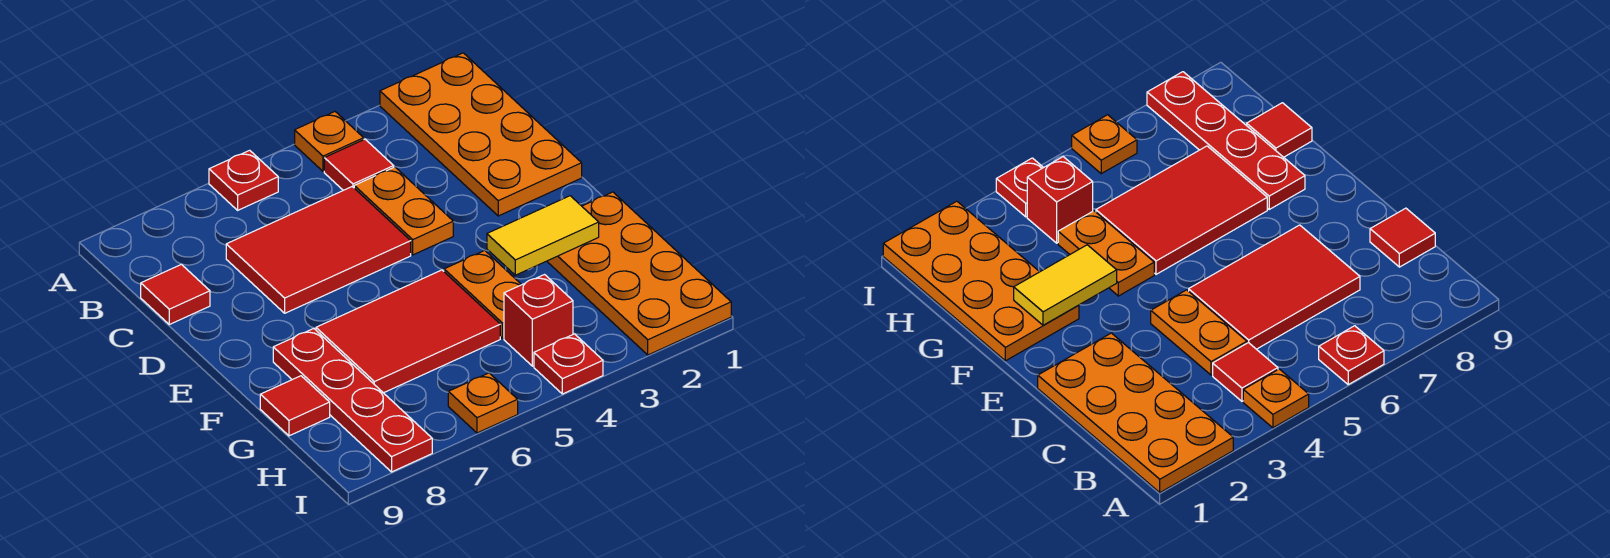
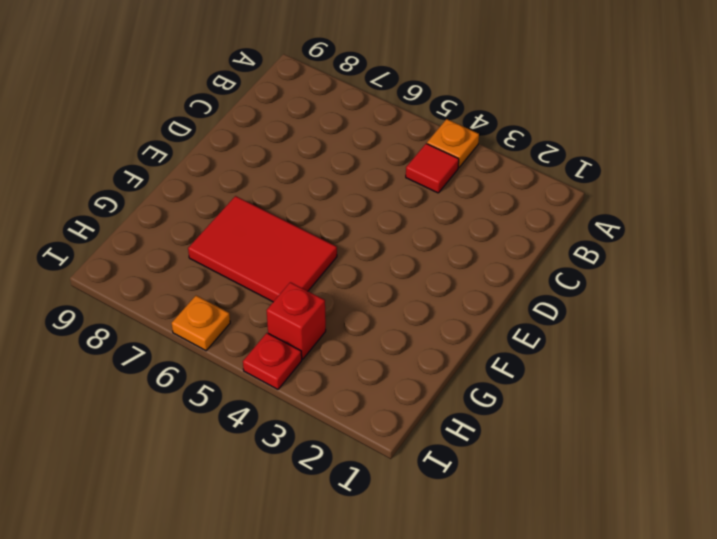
none -> orange plate A1:D2 level 1
none -> red plate A6 level 1
none -> orange plate C4:D4 level 1

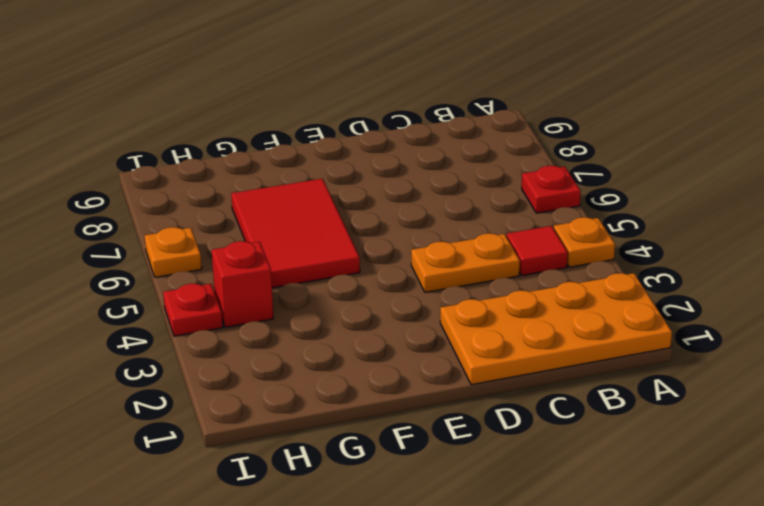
none -> red tile C5:D7 level 1
none -> red tile C9 level 1
none -> orange plate F1:I2 level 1

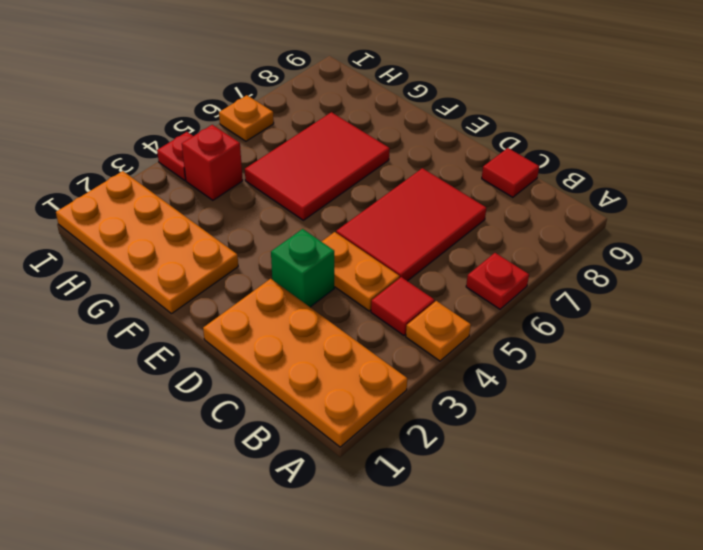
green brick D3 level 1 -> none
none -> orange plate F4:G4 level 1
none -> red plate F8:I8 level 1
none -> red tile G9 level 1

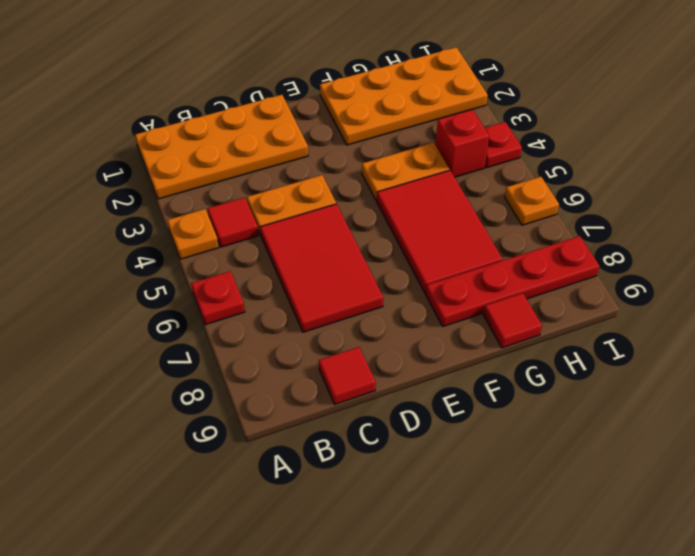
none -> yellow tile F2:F3 level 2

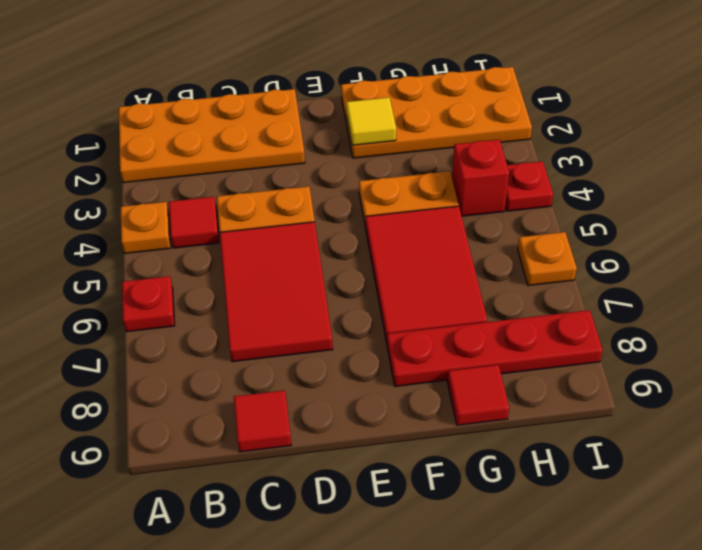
yellow tile F2 level 2 -> yellow tile F2:F3 level 2

